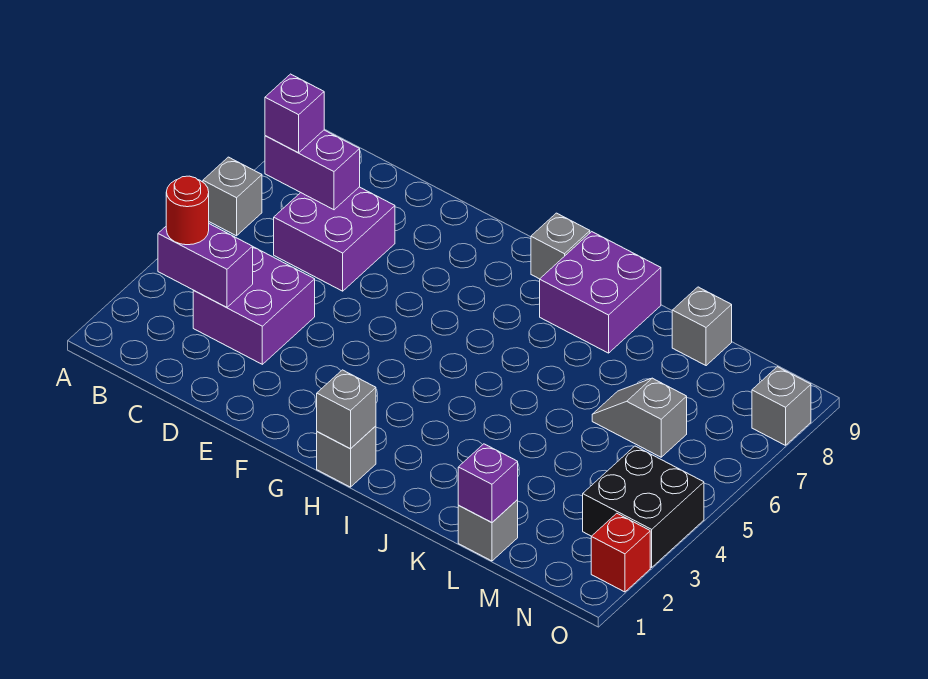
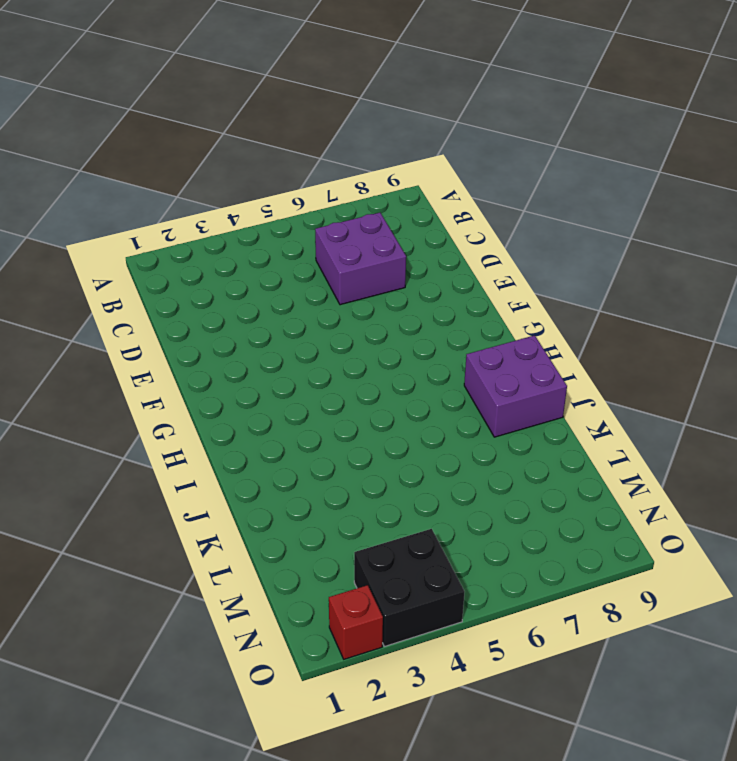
none -> grey brick A6 level 1
none -> purple brick C3:D4 level 1
none -> grey brick H1 level 1

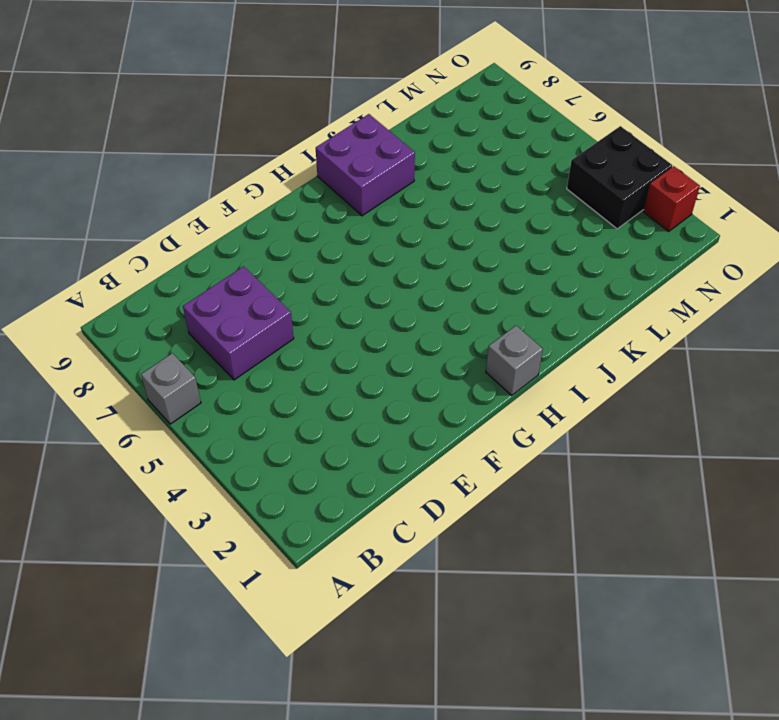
none -> purple brick C3:D4 level 1
none -> grey brick H9 level 1
none -> grey brick L1 level 1

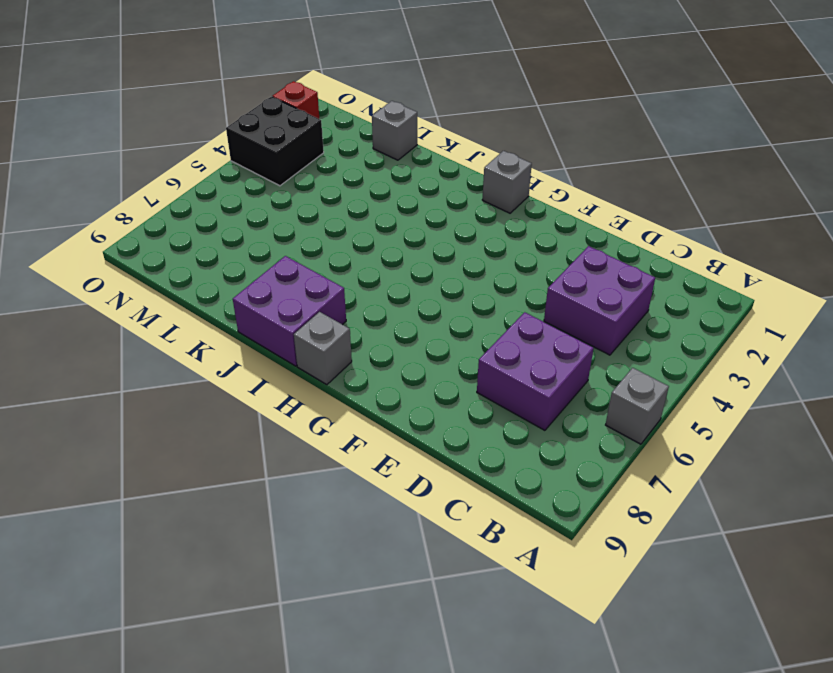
none -> grey slope L6:M6 level 1 top M
none -> grey brick L9 level 1
none -> grey brick O8 level 1

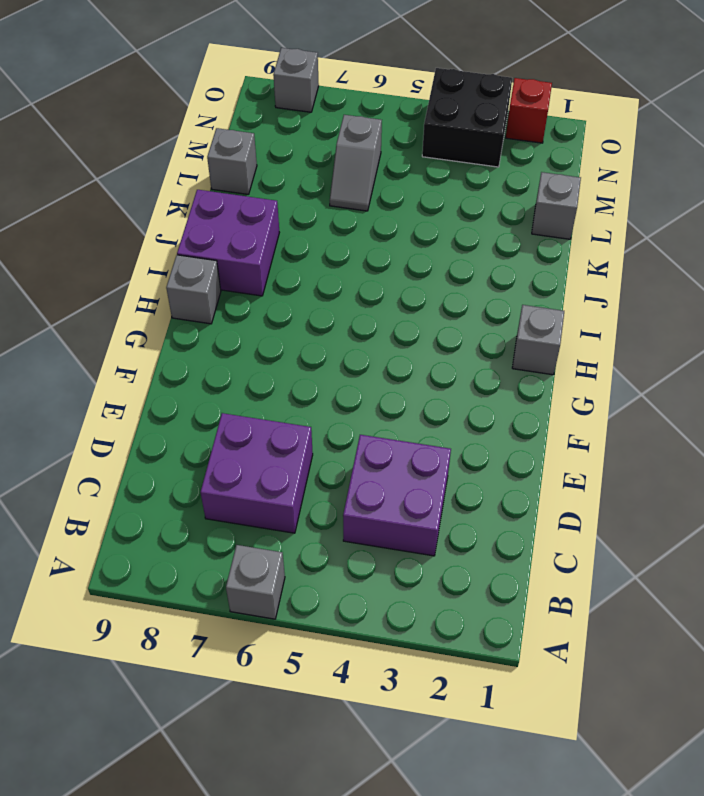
none -> purple brick B3:C3 level 2
none -> purple brick B7:C7 level 2
none -> grey brick H1 level 2

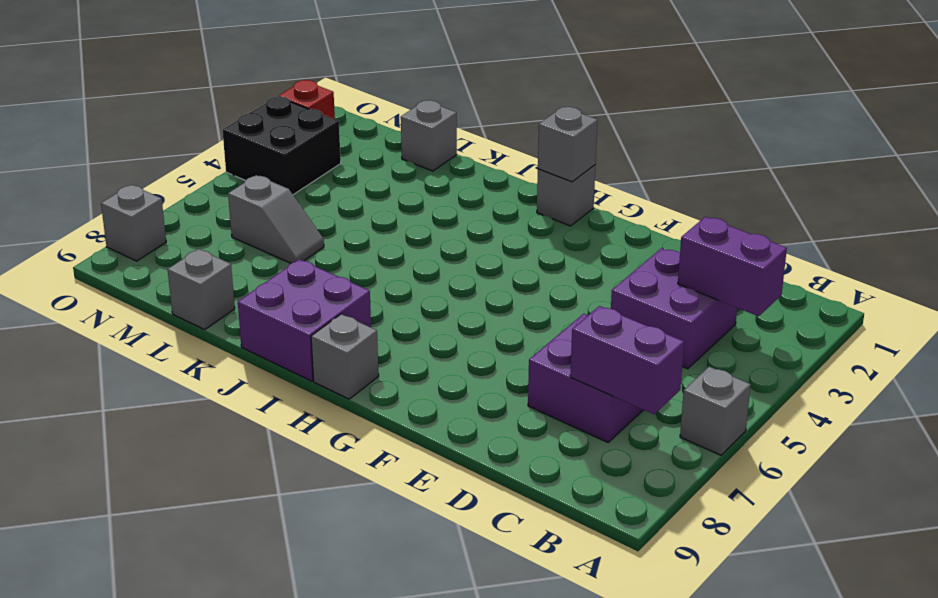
none -> purple brick L1 level 2
none -> red round brick B3 level 3
none -> purple brick B7 level 3

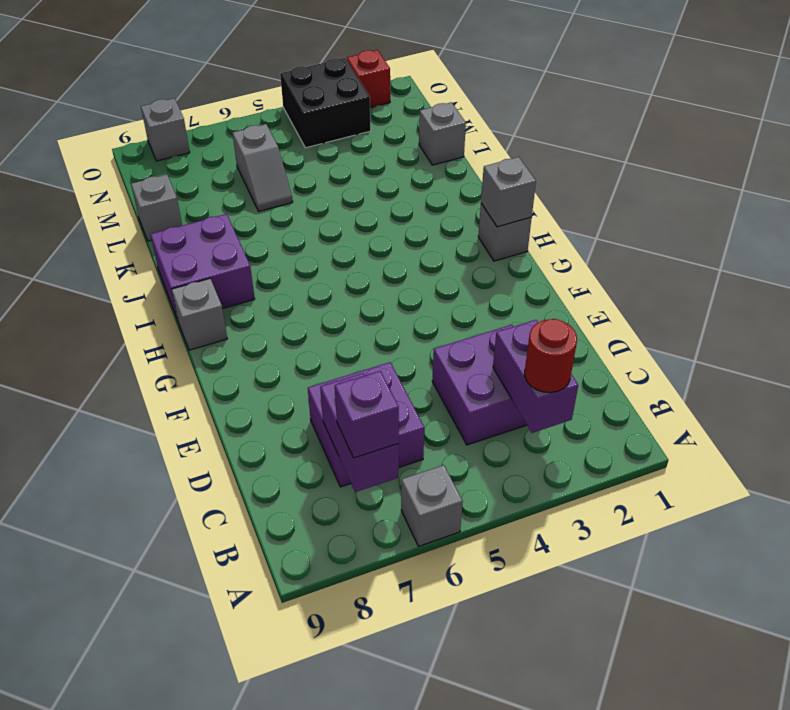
none -> purple brick L1 level 2

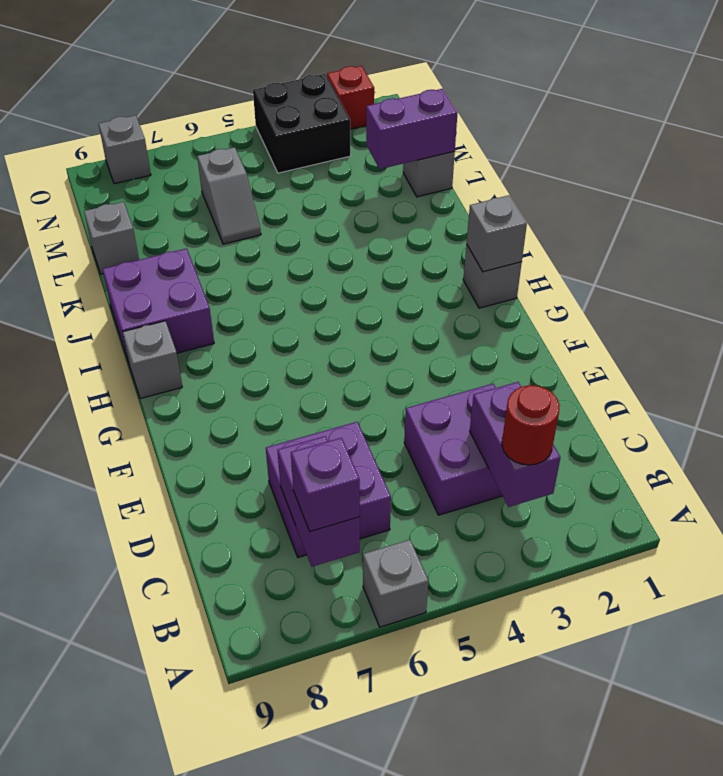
purple brick L1:L2 level 2 -> purple brick L1 level 2

